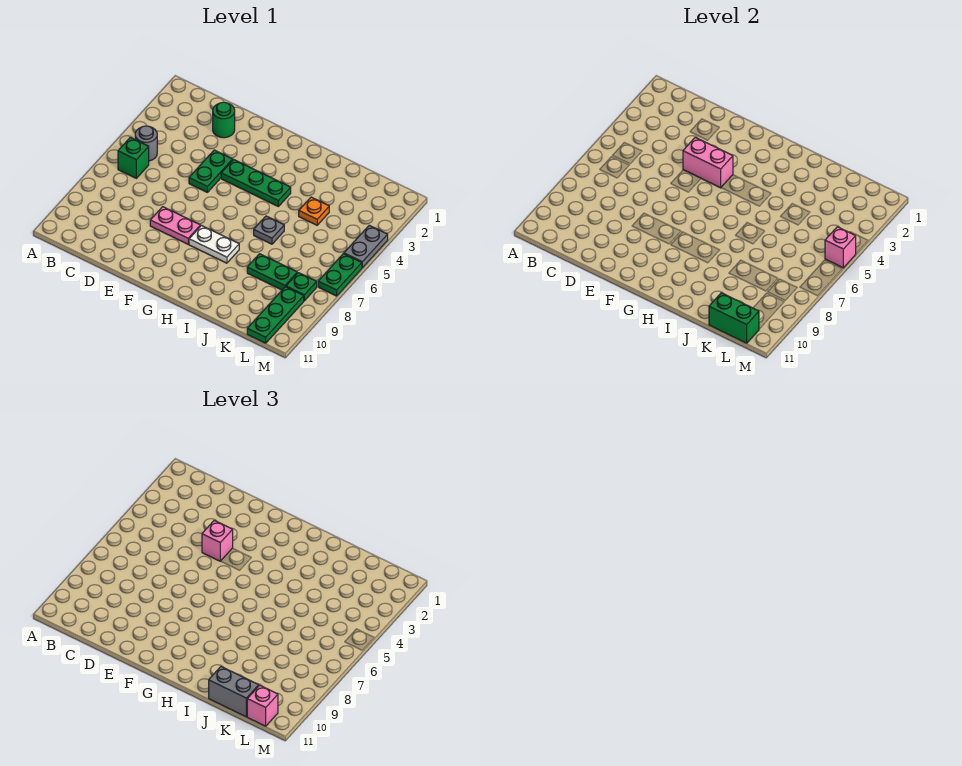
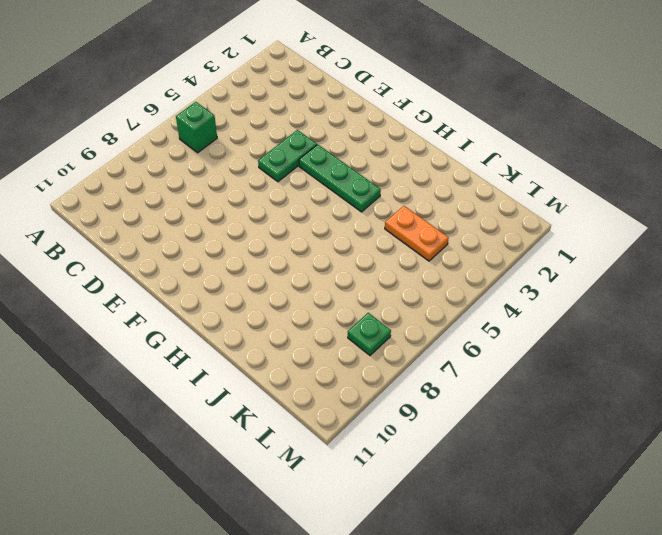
orange plate J4:K4 level 1 -> orange plate J4 level 1
none -> grey round brick B5 level 1
none -> green round brick D2 level 1
none -> pink plate E8:F8 level 1

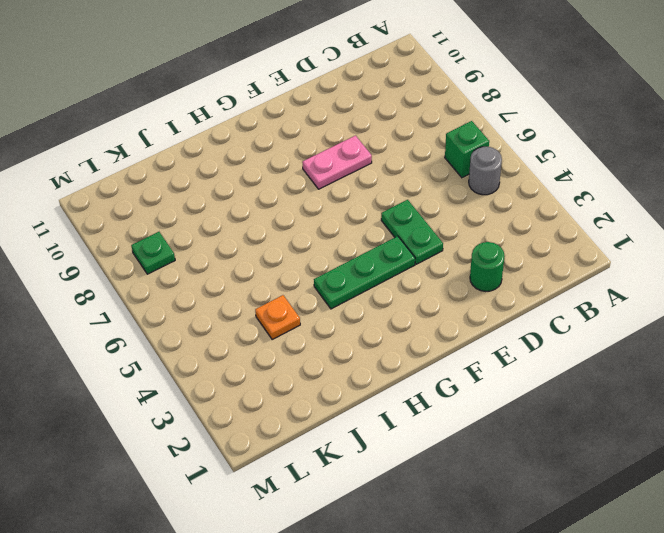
none -> white plate G8:H8 level 1
none -> grey plate I6 level 1
none -> green plate J8:K8 level 1

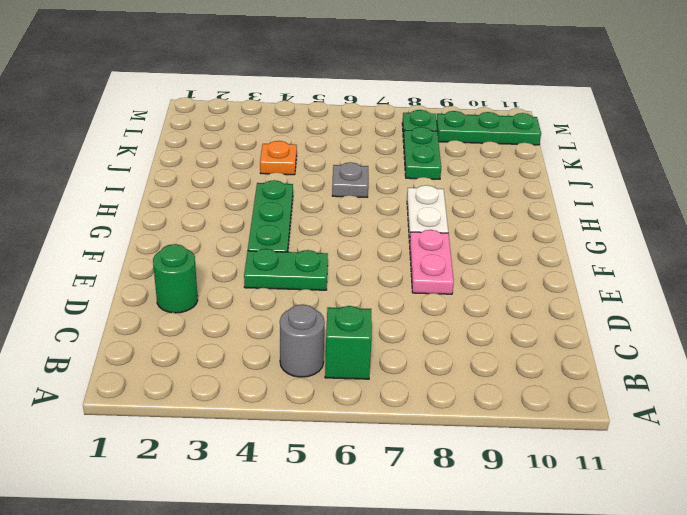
none -> grey plate M4:M5 level 1
none -> green plate M6:M7 level 1
none -> pink brick E4:F4 level 2

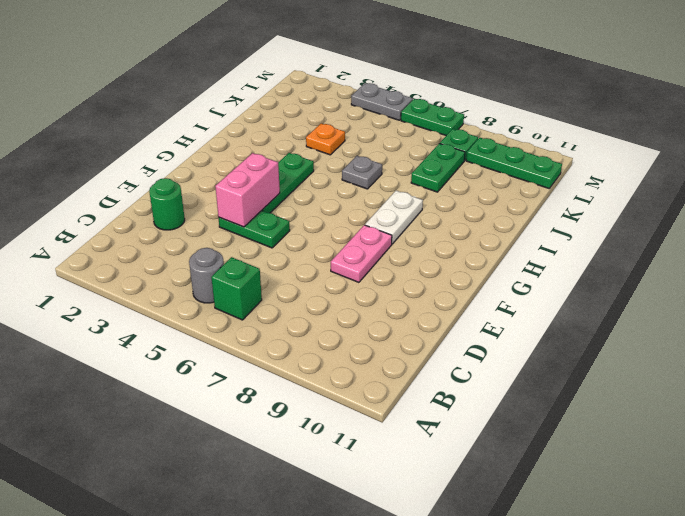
none -> green brick K11:L11 level 2
none -> pink brick M5 level 2
none -> pink brick E4 level 3

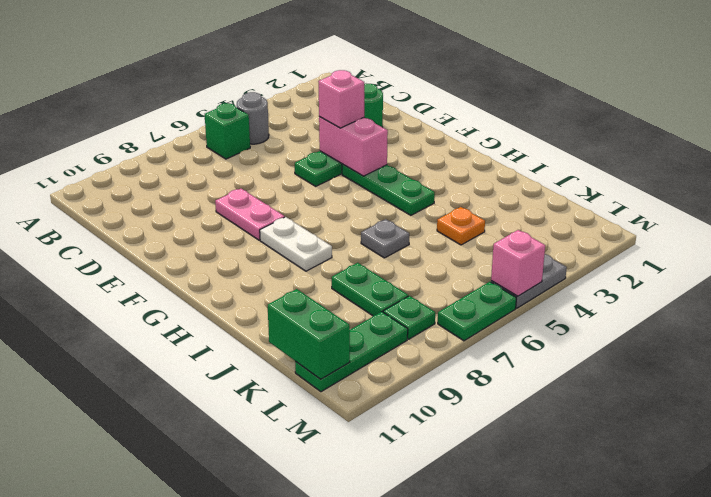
none -> grey brick J11:K11 level 3
none -> pink brick L11 level 3

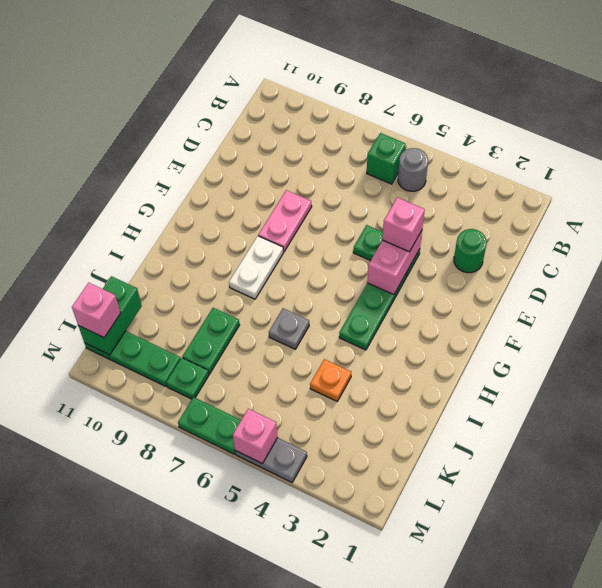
none -> grey brick J11:K11 level 3

